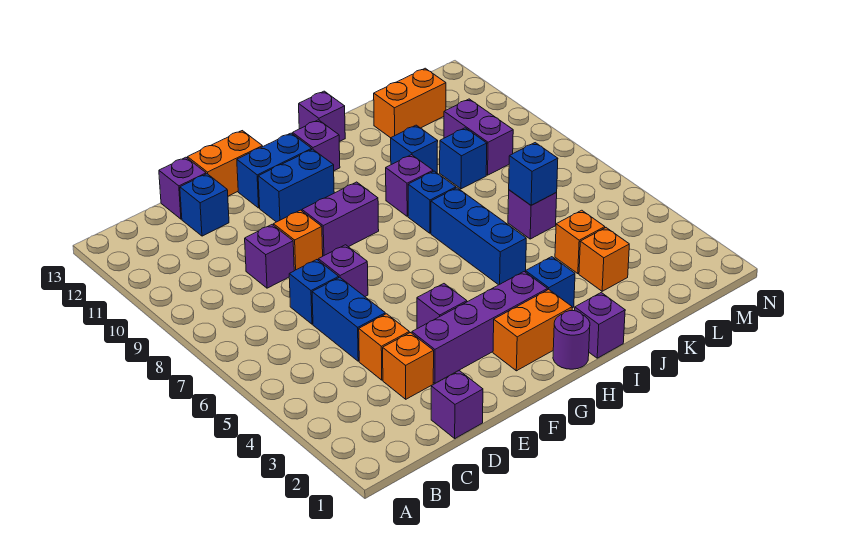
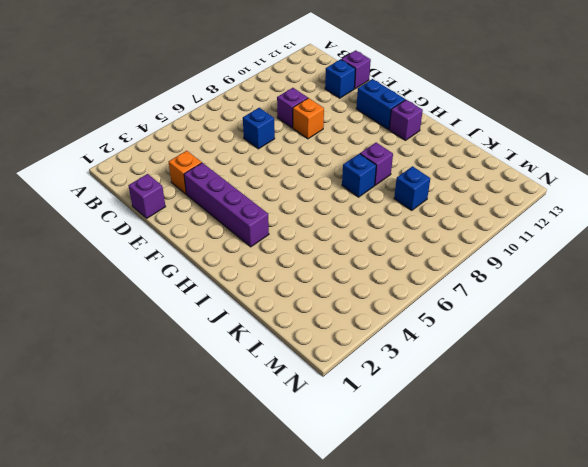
none -> orange brick D4 level 1
none -> blue brick D5:D6 level 1
none -> purple brick E7 level 1
none -> orange brick E13:F13 level 1

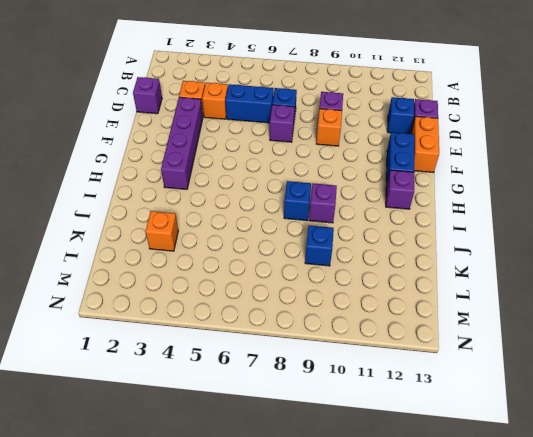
none -> purple brick F4 level 1
none -> purple brick F9:G9 level 1
none -> blue brick F11:G11 level 1
none -> orange brick G2:H2 level 1

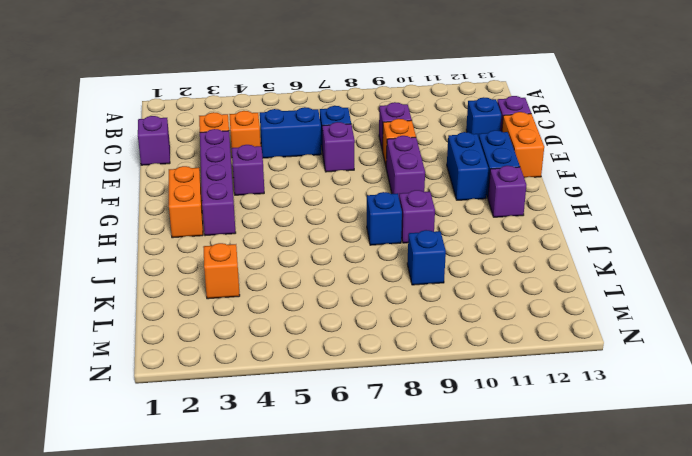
none -> purple round brick H1 level 1
none -> purple brick I1 level 1
none -> blue brick I3 level 1
none -> blue brick I5:I7 level 1

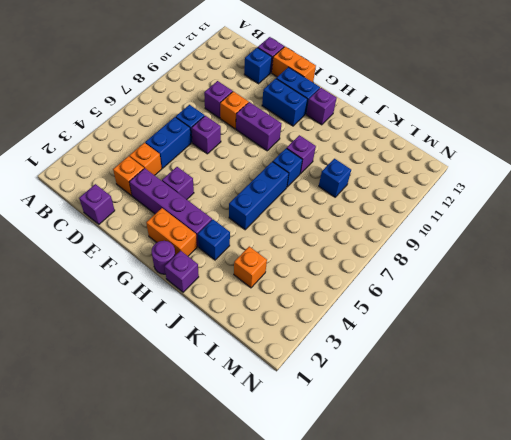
none -> purple brick I13 level 1
none -> blue brick J10 level 1
none -> orange brick K4 level 1
none -> purple brick K6 level 1

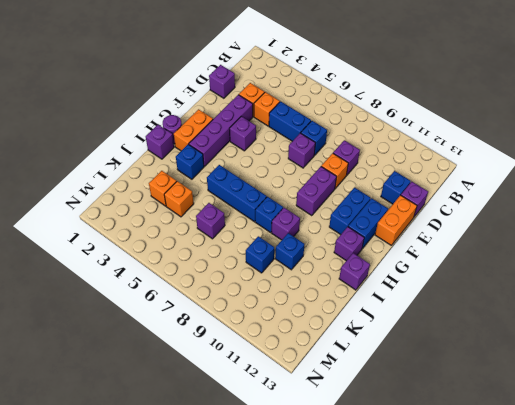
none -> orange brick K12:L12 level 1
none -> purple brick L9:L10 level 1
none -> blue brick K6 level 2

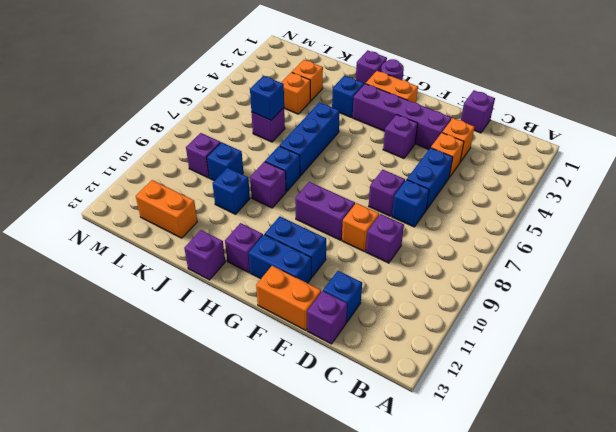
purple brick L9 level 1 -> purple brick L9:L10 level 1

